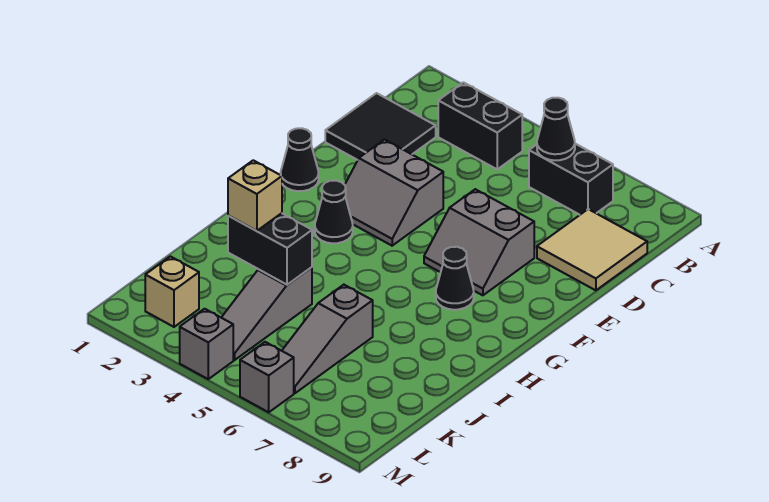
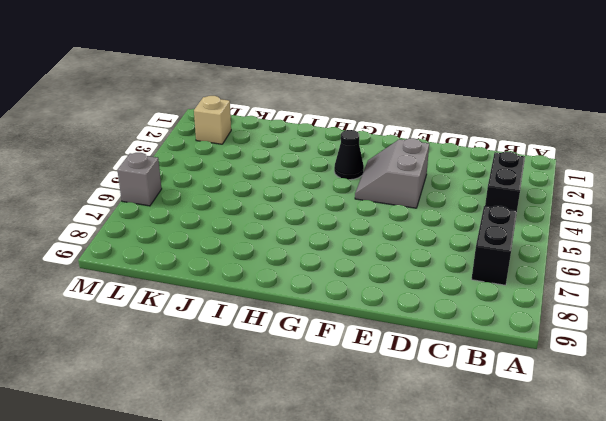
none -> black tile C1:D2 level 1
none -> tan tile C8:D9 level 1
none -> grey slope E6:F7 level 1 top E

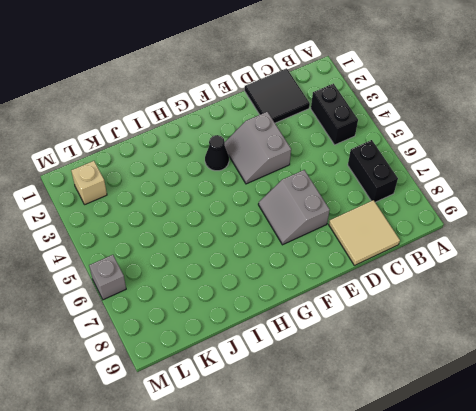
none -> black cone F1 level 1
none -> black cone G7 level 1
none -> grey slope J4:L4 level 1 top J

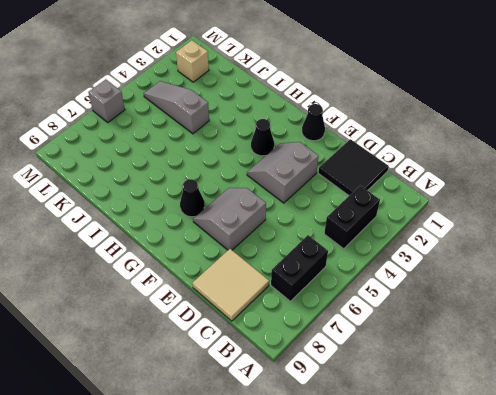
none -> grey slope J6:L6 level 1 top J
none -> grey brick M4 level 1
none -> black cone B6 level 2

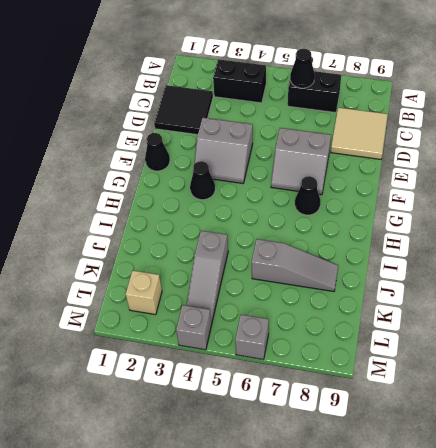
grey slope J6:J8 level 1 top 6 -> grey slope J6:L6 level 1 top J
none -> black brick J3:J4 level 2
none -> tan brick J3 level 3

